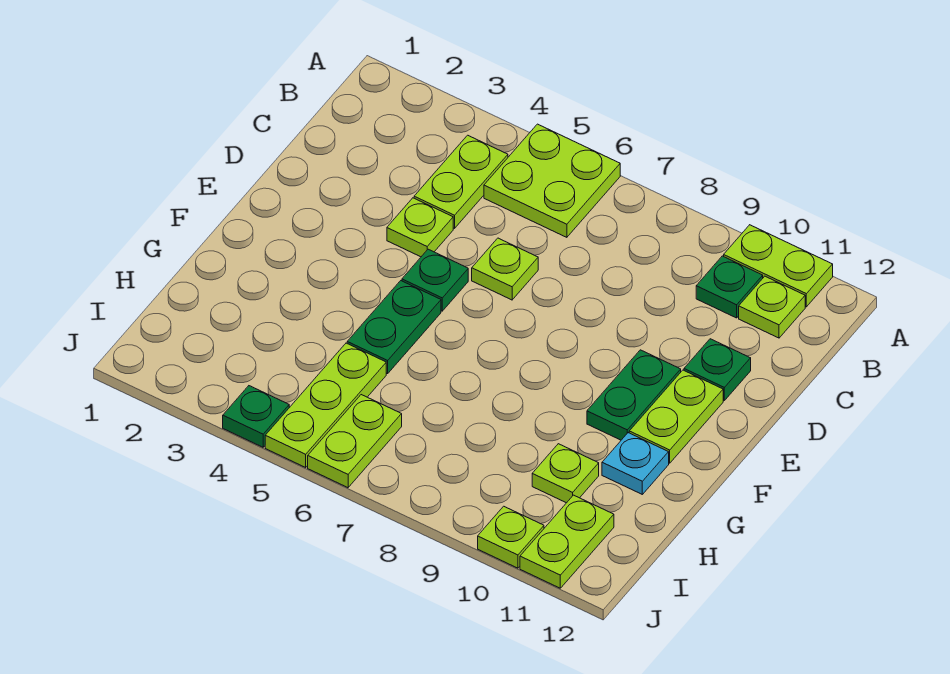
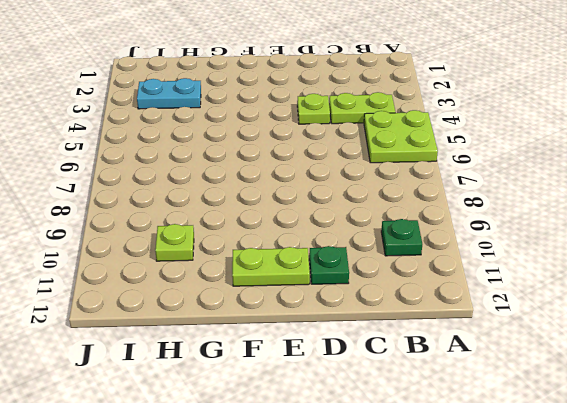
cyan plate H3:I3 level 1 -> none
none -> lime plate A10:A11 level 1
none -> lime plate B11 level 1
none -> lime plate D6 level 1

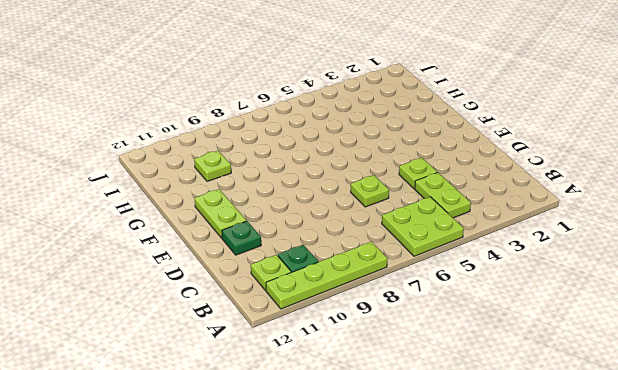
lime plate A8:A11 level 1 -> lime plate A10:A11 level 1
none -> green plate E5 level 1
none -> green plate E10:F10 level 1
none -> green plate F5:G5 level 1

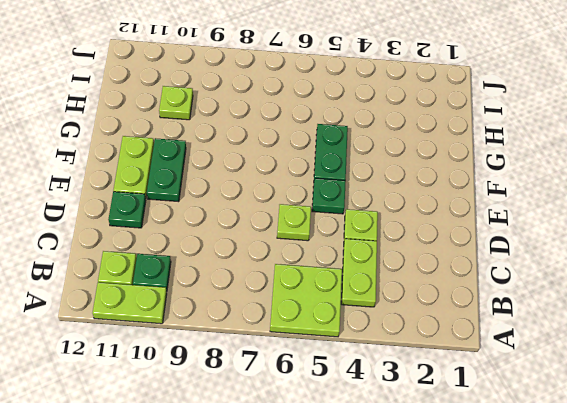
none -> cyan plate G11 level 1
none -> lime plate H5:J5 level 1
none -> lime plate I6:J6 level 1

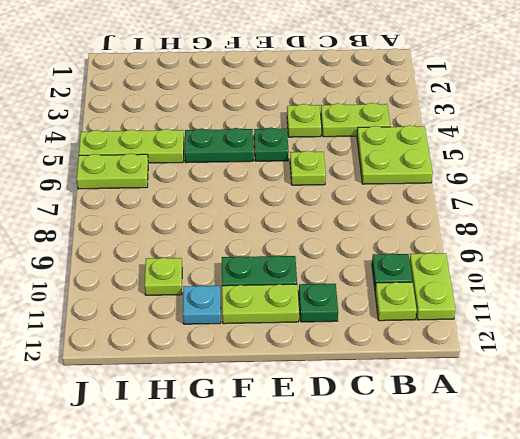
none -> lime plate I11:J11 level 1
none -> green plate J4 level 1
none -> lime plate J10 level 1

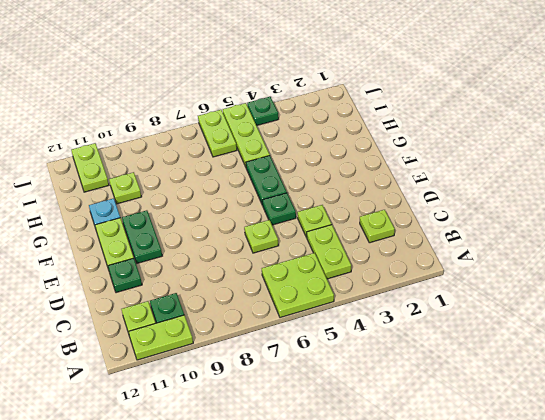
lime plate C2 level 1 -> lime plate J10 level 1

